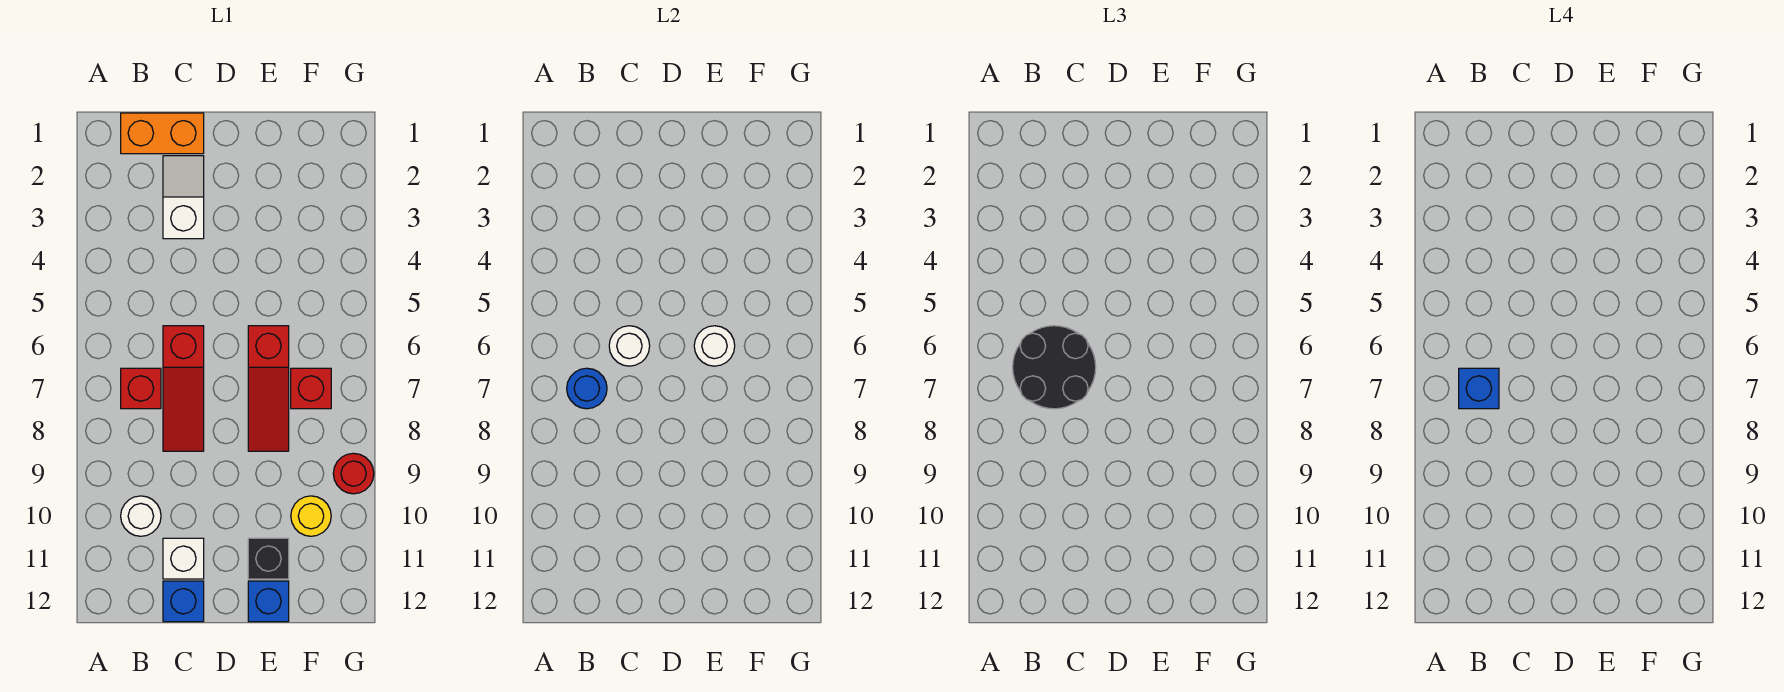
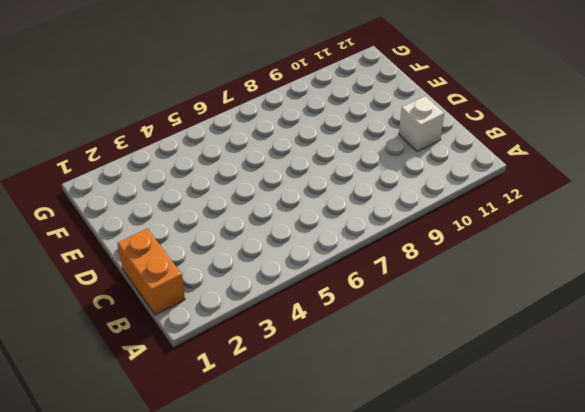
none -> red brick B7 level 1
none -> white round brick B10 level 1
none -> white slope C2:C3 level 1 top 3

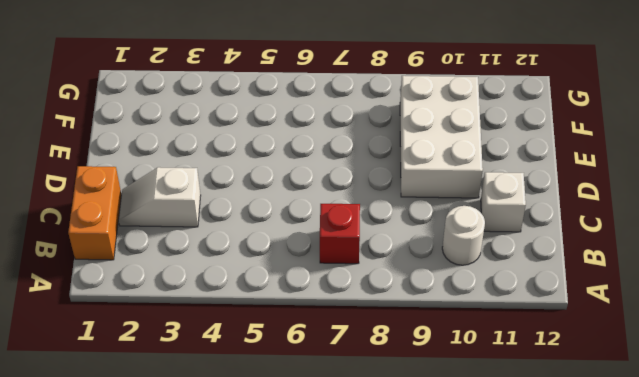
white brick D9:F10 level 1 -> yellow round brick F10 level 1
none -> red slope C6:C8 level 1 top 6
none -> blue brick C12 level 1
none -> red slope E6:E8 level 1 top 6

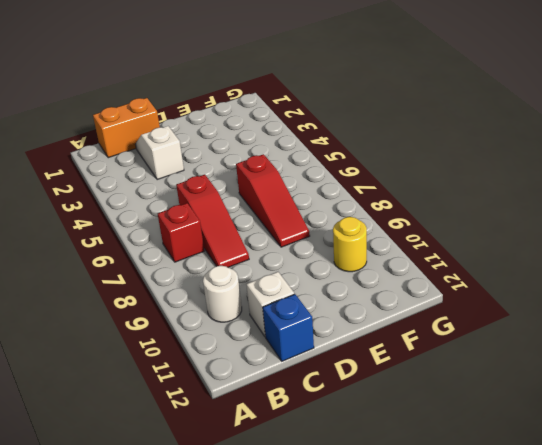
none -> black brick E11 level 1
none -> blue brick E12 level 1
none -> red brick F7 level 1

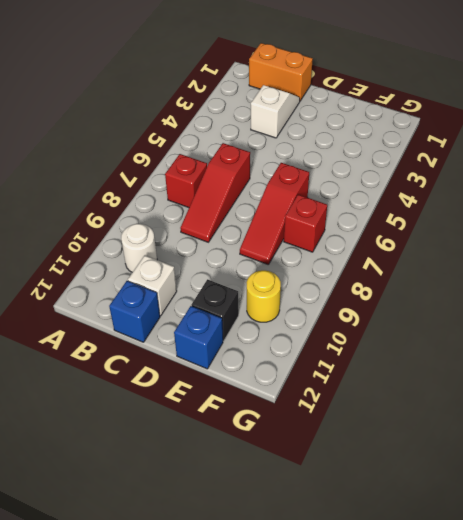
none -> red round brick G9 level 1
none -> blue round brick B7 level 2
none -> white round brick C6 level 2

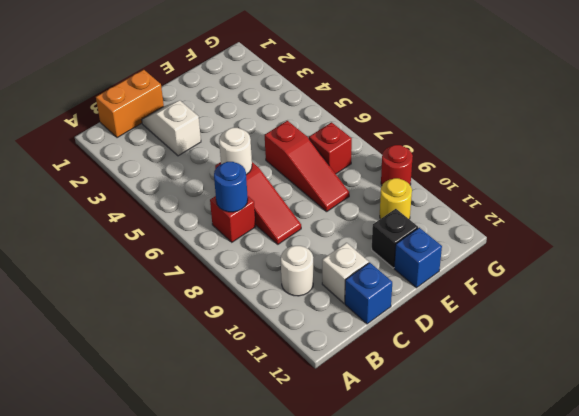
none -> white round brick E6 level 2
none -> black round brick B6:C7 level 3
none -> blue brick B7 level 4

